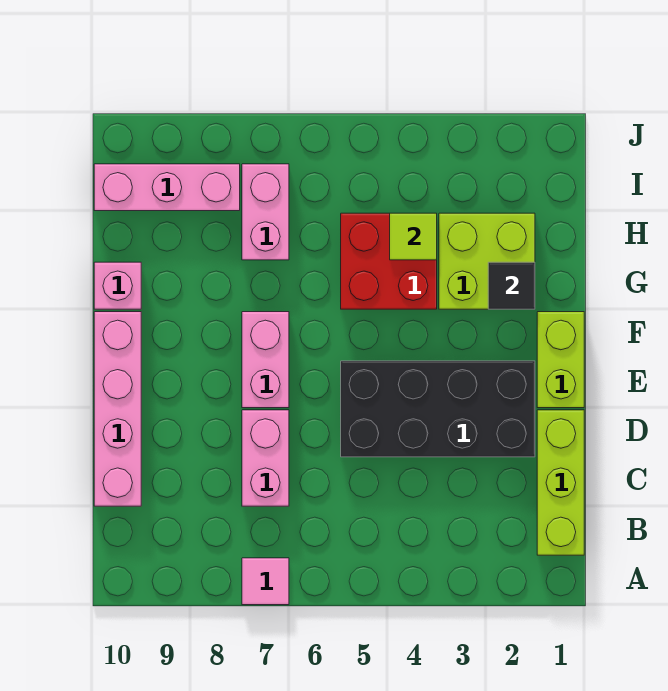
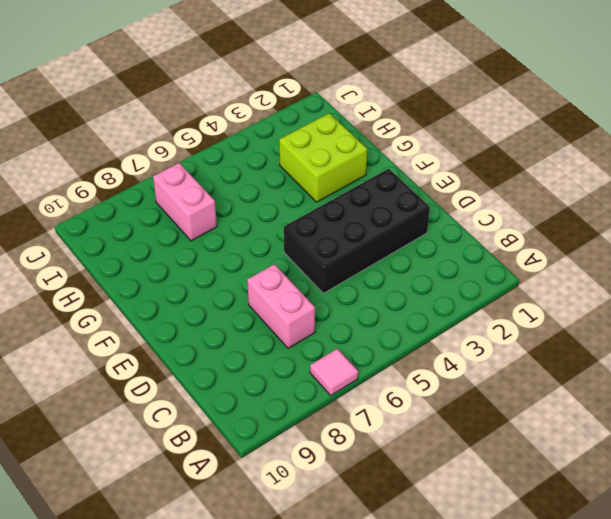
none -> lime brick B1:D1 level 1
none -> pink brick C10:F10 level 1
none -> lime brick E1:F1 level 1

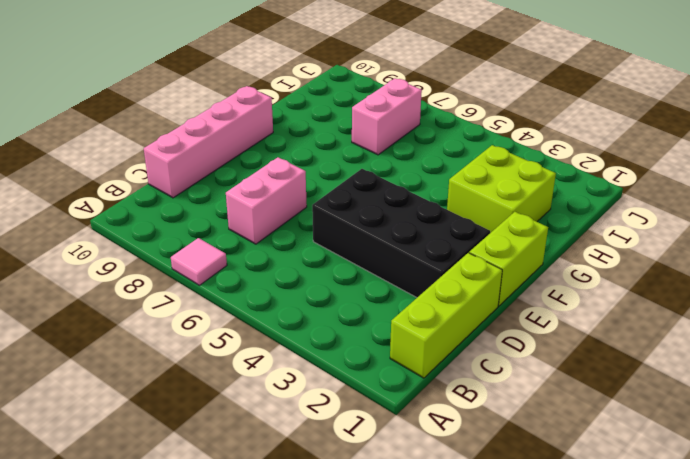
none -> pink brick E7:F7 level 1
none -> red brick G4:H5 level 1
none -> pink brick G10 level 1

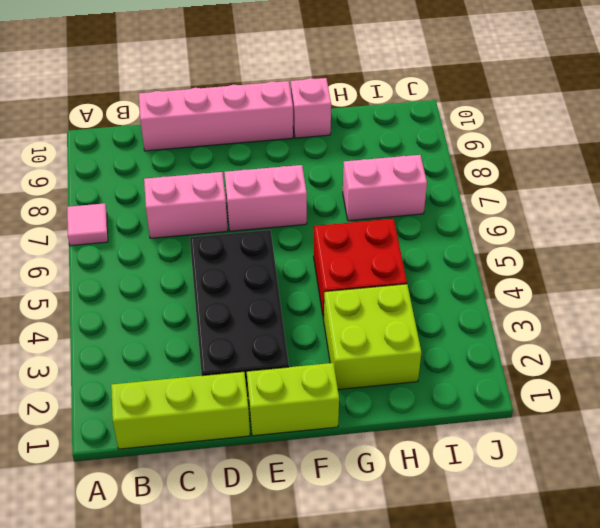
none -> pink brick I8:I10 level 1
none -> black tile G2 level 2
none -> lime tile H4 level 2

